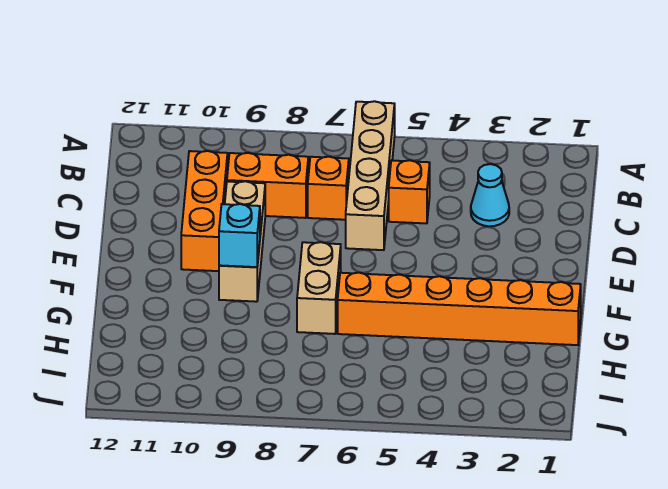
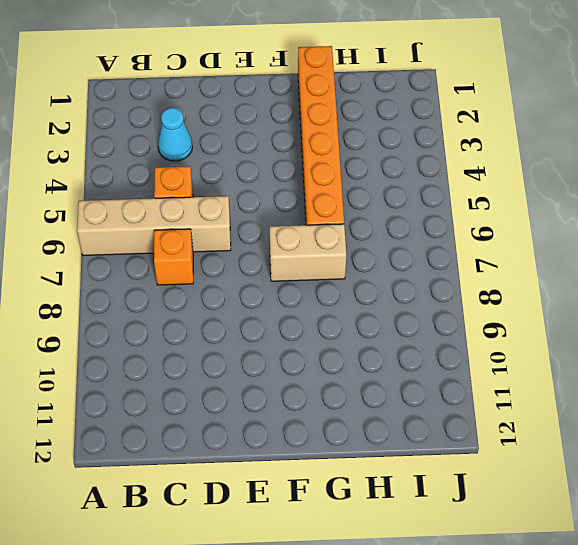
none -> orange brick C8:C9 level 1
none -> orange brick C10:E10 level 1

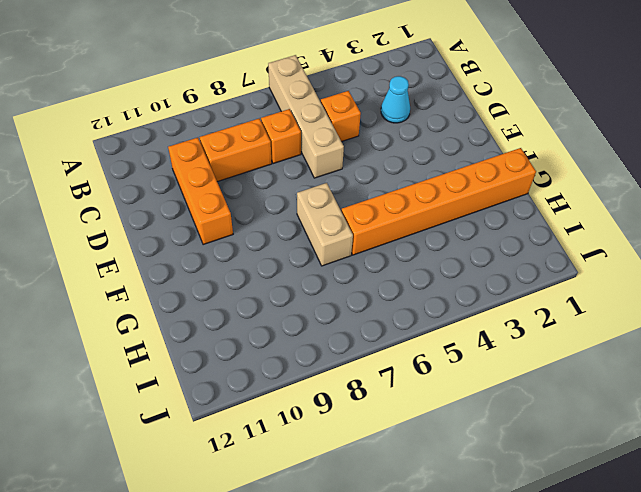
none -> tan brick D9:F9 level 1
none -> cyan brick F9 level 2

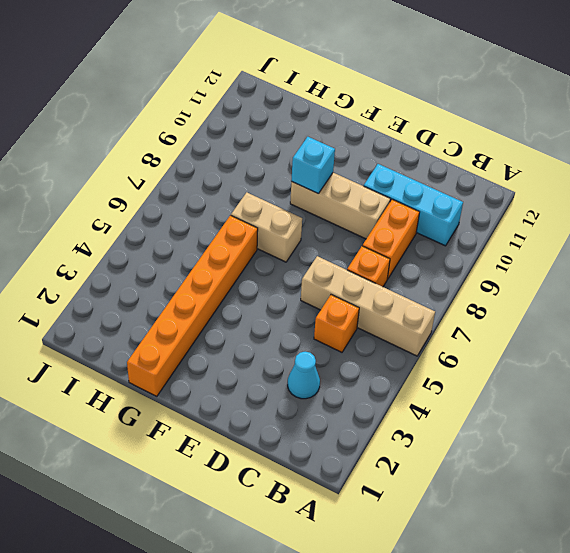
cyan brick B10:D10 level 1 -> orange brick C10:E10 level 1

